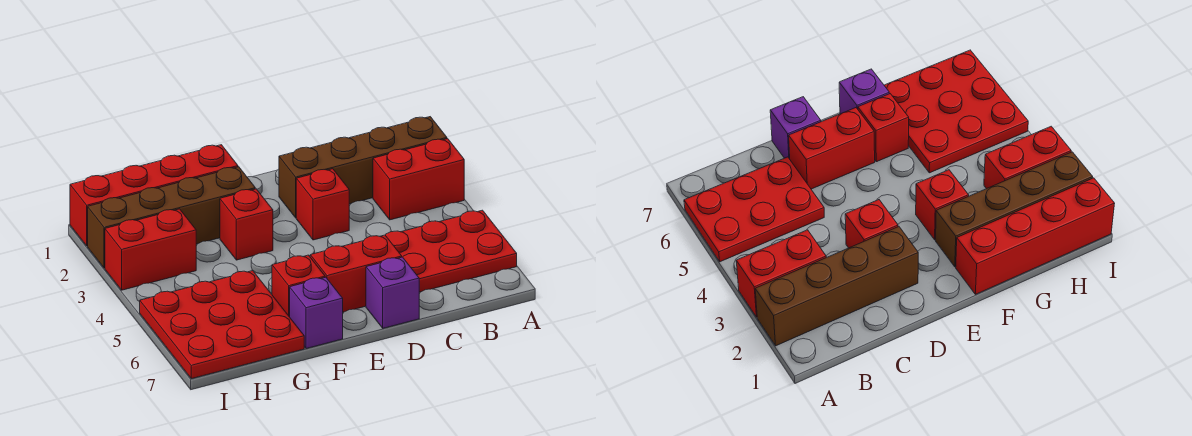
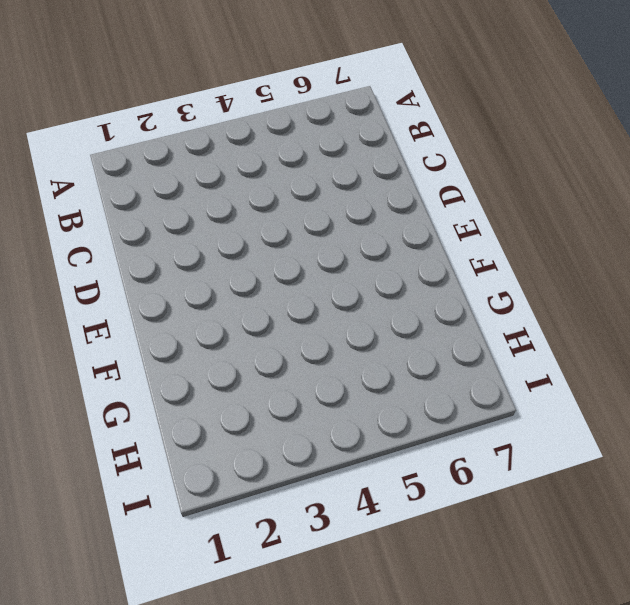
none -> brown brick A2:D2 level 1
none -> red brick A3:B3 level 1
none -> red plate A5:C6 level 1

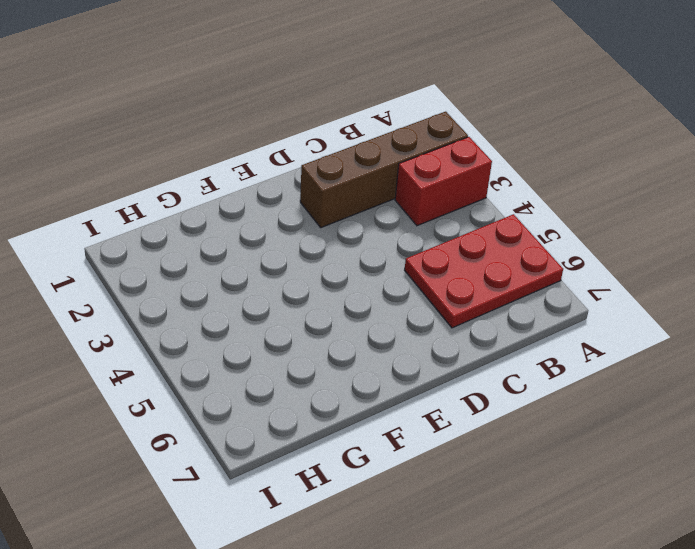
none -> red brick D3 level 1
none -> red brick D6:E6 level 1
none -> purple brick D7 level 1

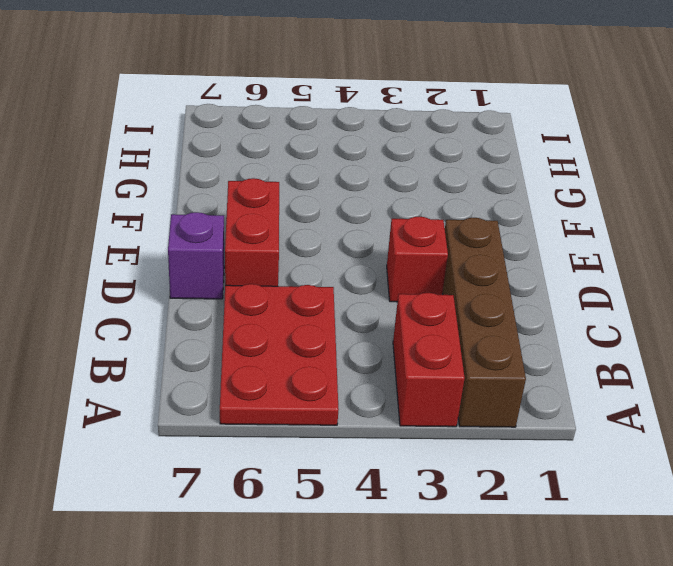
none -> red brick F1:I1 level 1
none -> brown brick F2:I2 level 1
none -> red brick F3 level 1

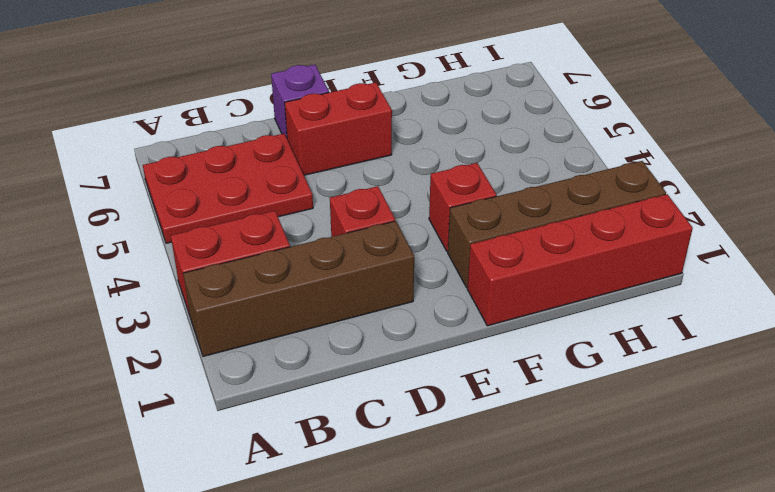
none -> red brick F6 level 1
none -> purple brick F7 level 1
none -> red plate G5:I7 level 1

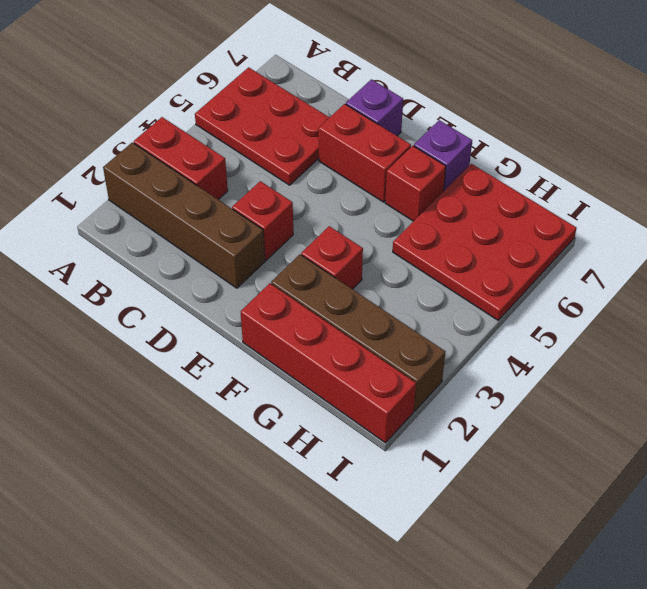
none -> red brick H3:I3 level 1

